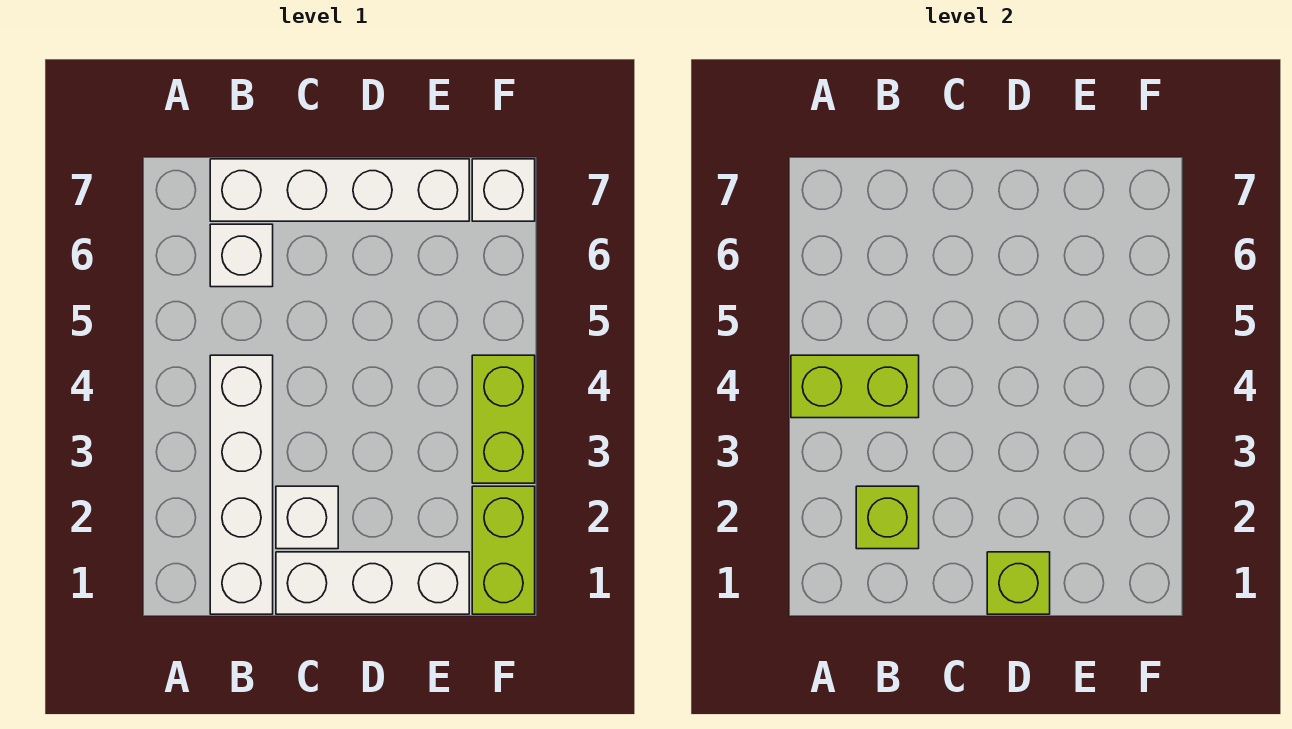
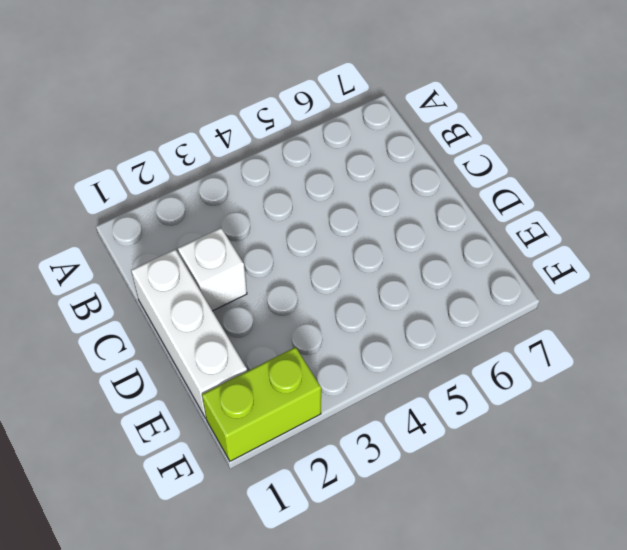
none -> white brick B1:B4 level 1
none -> white brick B6 level 1

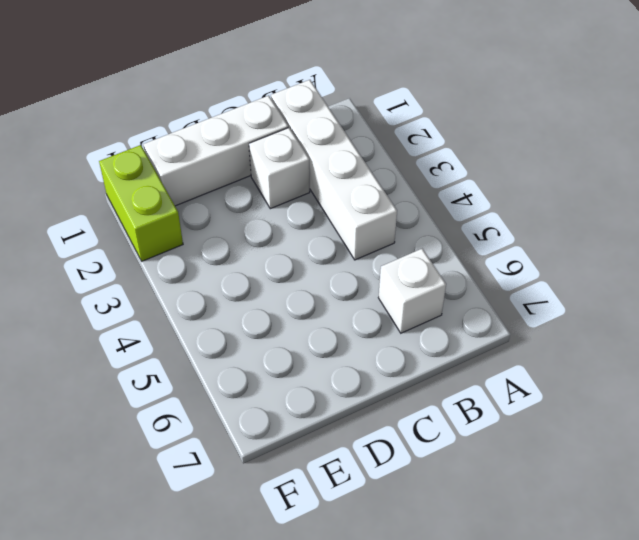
none -> white brick B7:E7 level 1
none -> lime brick F3:F4 level 1

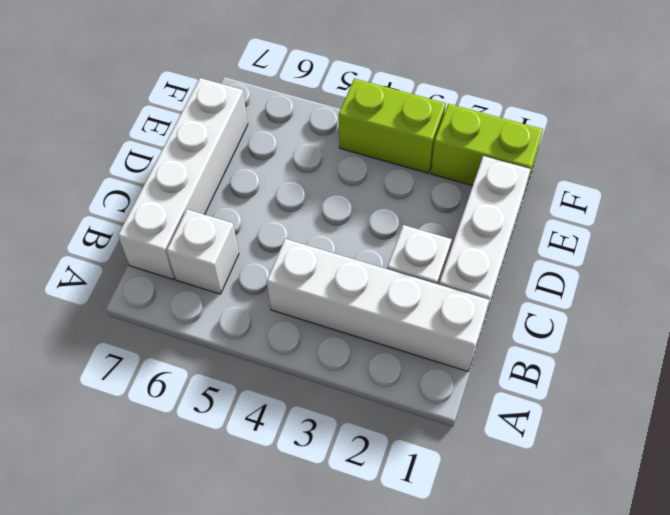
none -> white brick F7 level 1
none -> lime brick A4:B4 level 2

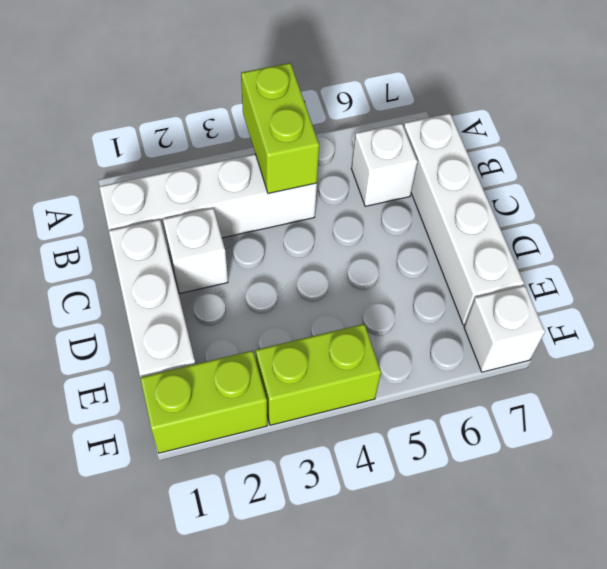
none -> lime brick B2 level 2
none -> lime brick D1 level 2

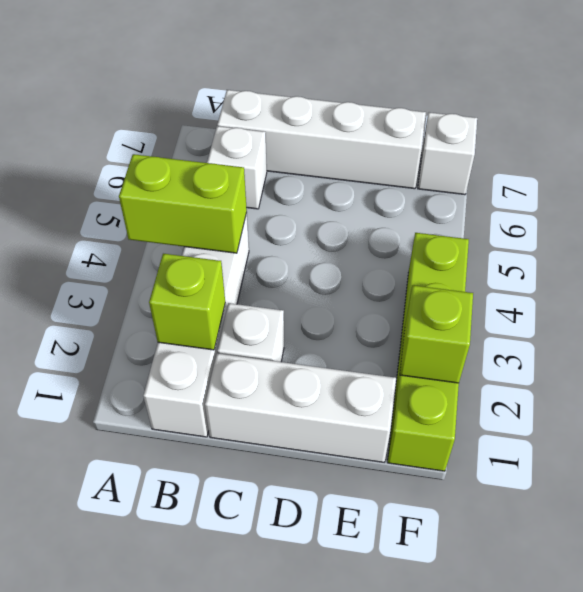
lime brick F2 level 2 -> lime brick D1 level 2

